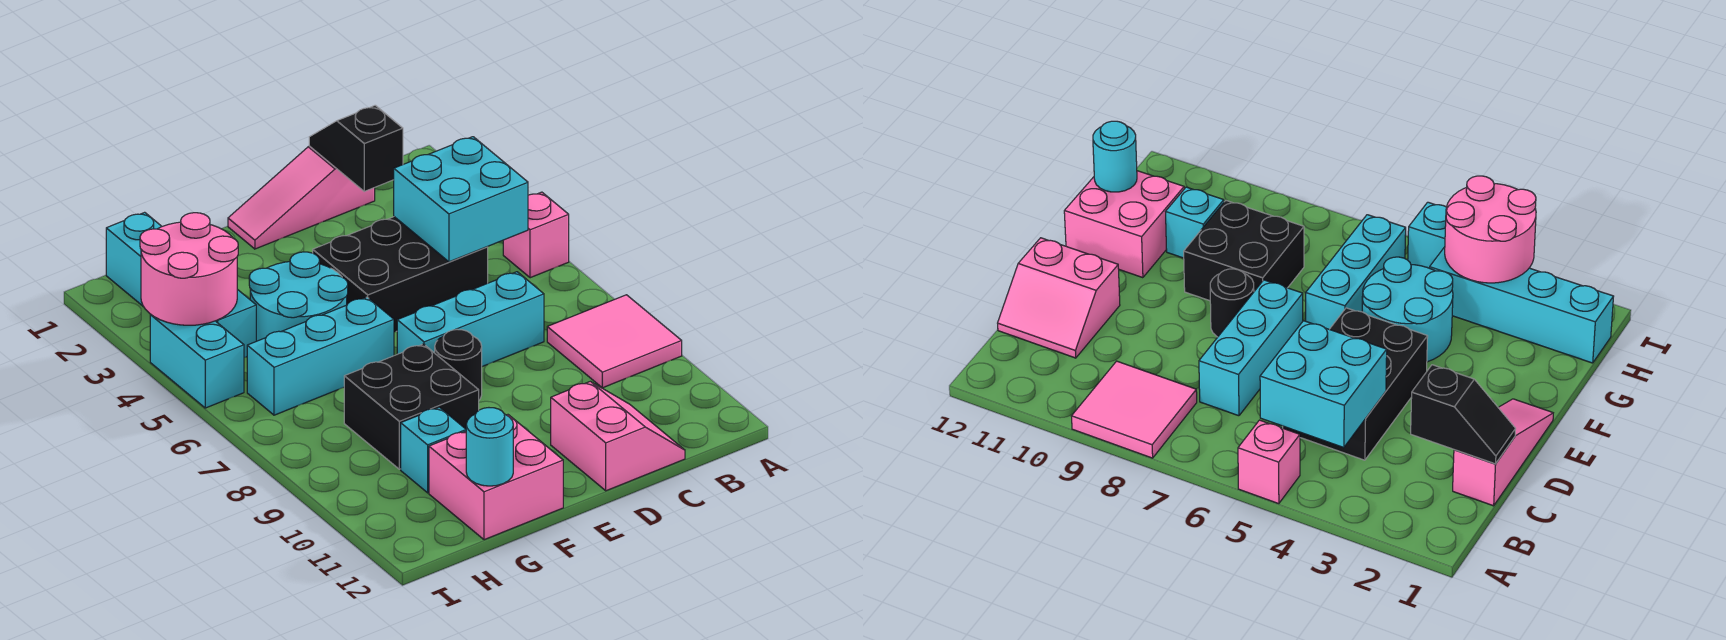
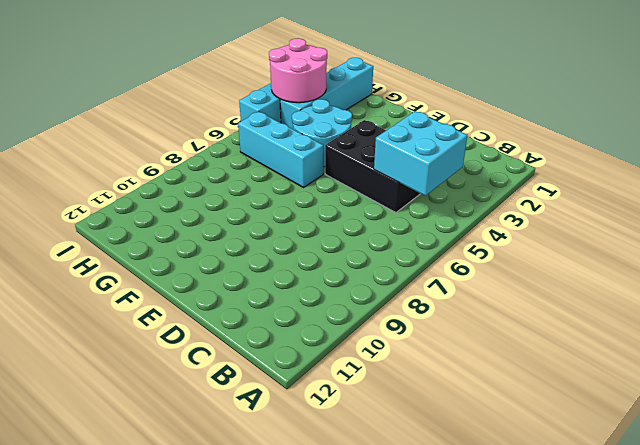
none -> pink brick A5 level 1
none -> pink tile A8:B9 level 1
none -> pink slope C1:E1 level 1 top C

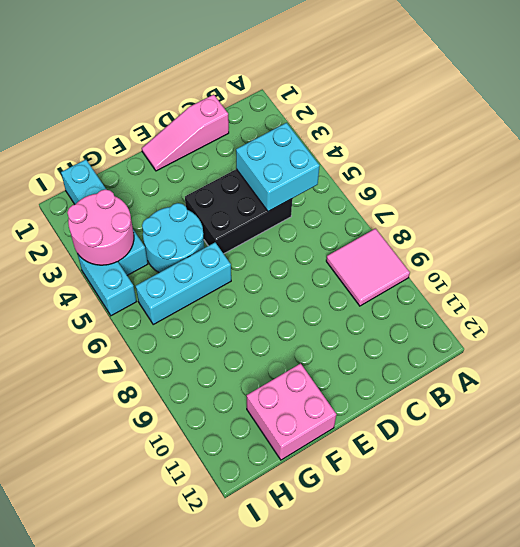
none -> pink brick A5 level 1
none -> cyan brick C7:E7 level 1
none -> pink slope C11:D12 level 1 top D

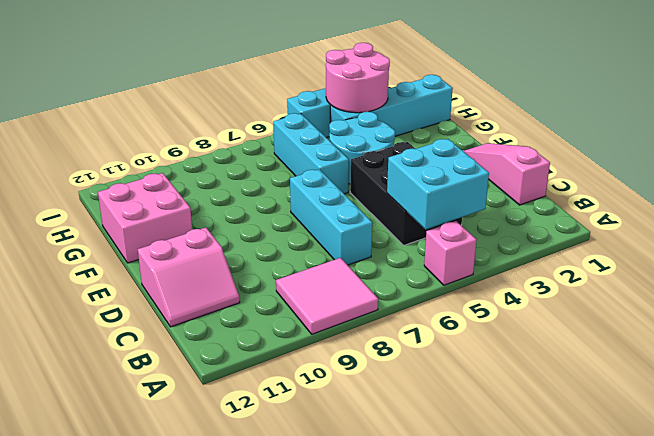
none -> black round brick E8 level 1
none -> black brick F8:G9 level 1
none -> cyan brick G10 level 1

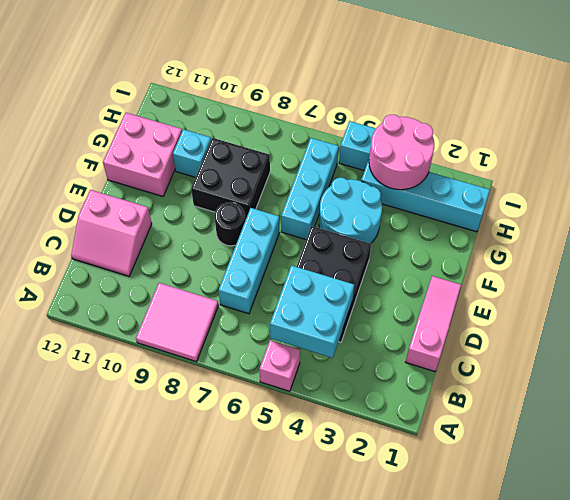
none -> black slope C1:C2 level 2 top 2
none -> cyan round brick G12 level 2

